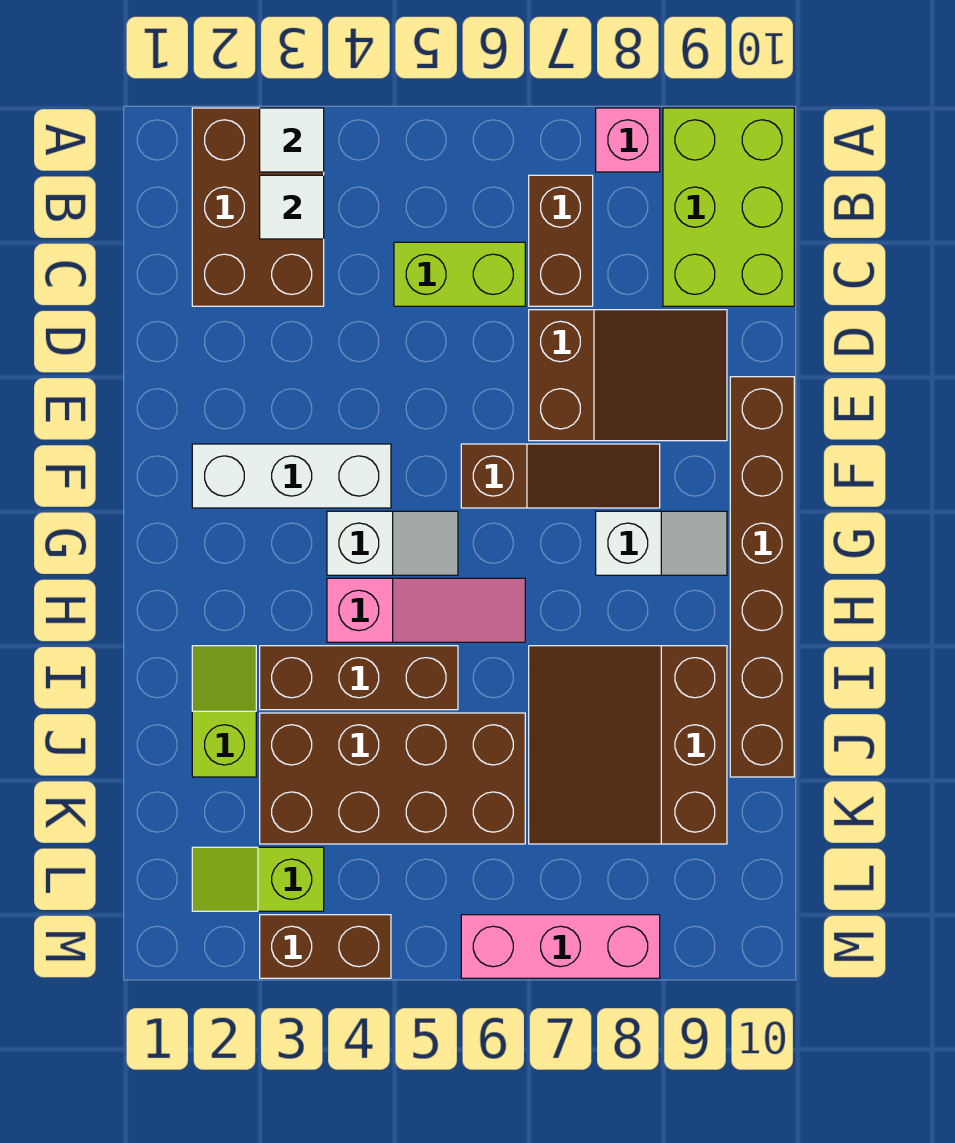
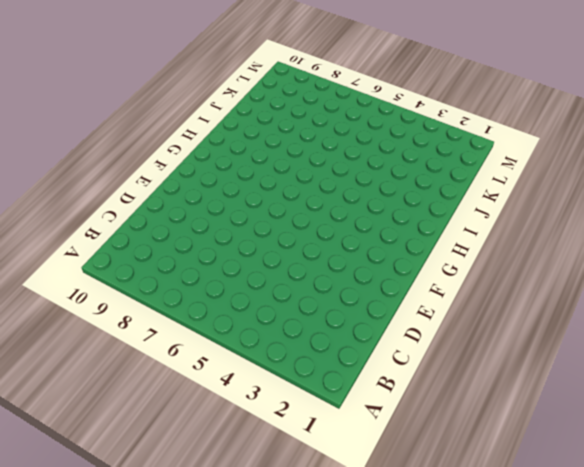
none -> brown brick A2:C3 level 1
none -> pink brick A8 level 1
none -> lime brick A9:C10 level 1

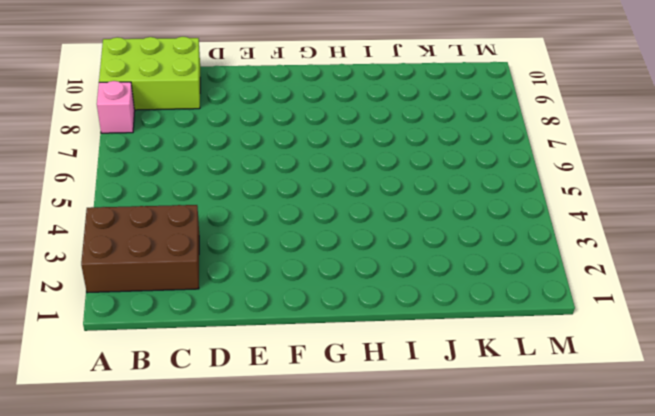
none -> brown brick B7:C7 level 1
none -> lime brick C5:C6 level 1
none -> brown slope D7:E9 level 1 top 7

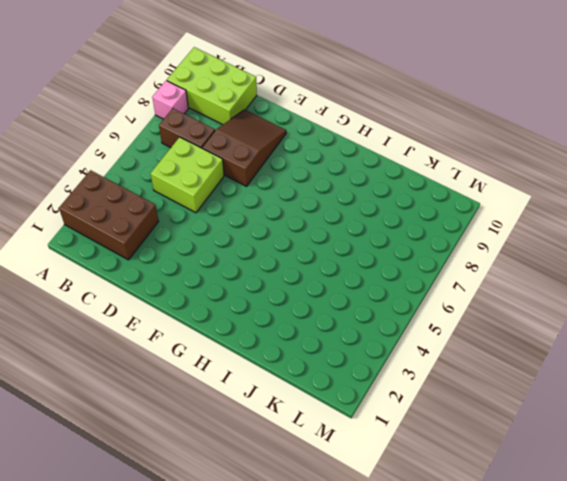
lime brick C5:D6 level 1 -> lime brick C5:C6 level 1
none -> brown brick E10:J10 level 1
none -> white brick F2:F4 level 1
none -> brown slope F6:F8 level 1 top 6

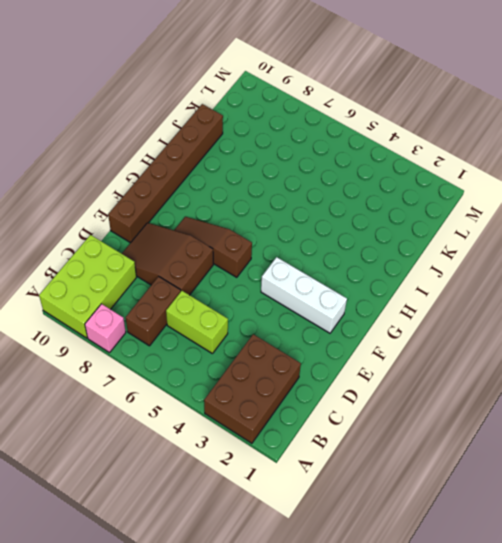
none -> white slope G4:G5 level 1 top 4
none -> white slope G8:G9 level 1 top 8
none -> pink slope H4:H6 level 1 top 4

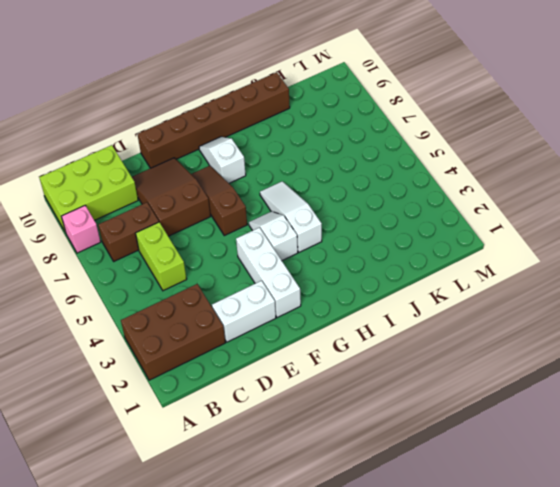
white brick D2:E2 level 1 -> none
white slope H4:H6 level 1 top 4 -> pink slope H4:H6 level 1 top 4
none -> lime slope I2:J2 level 1 top J
none -> brown brick I3:I5 level 1
none -> brown slope I7:K9 level 1 top 9

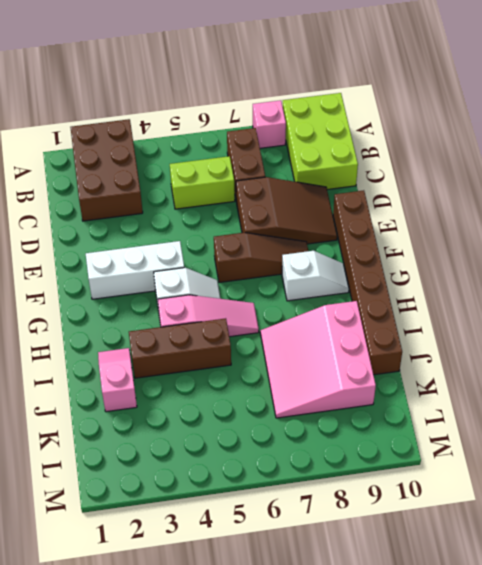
pink slope I2:J2 level 1 top J -> lime slope I2:J2 level 1 top J
pink slope I7:K9 level 1 top 9 -> brown slope I7:K9 level 1 top 9
none -> brown brick J3:K6 level 1
none -> lime slope L2:L3 level 1 top 3
none -> brown brick M3:M4 level 1

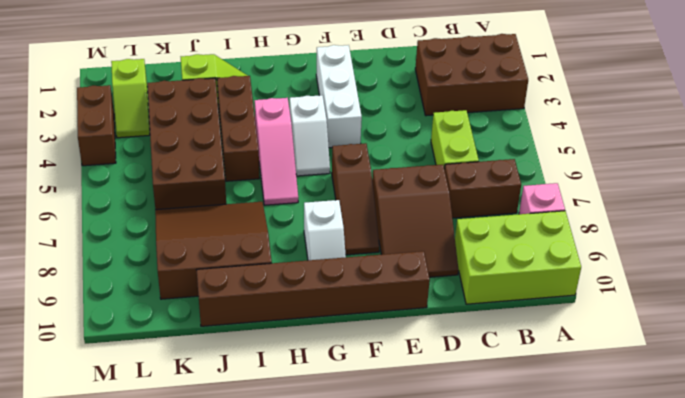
lime slope L2:L3 level 1 top 2 -> lime slope L2:L3 level 1 top 3
none -> pink brick M6:M8 level 1
none -> white tile A3 level 2
none -> white tile B3 level 2

